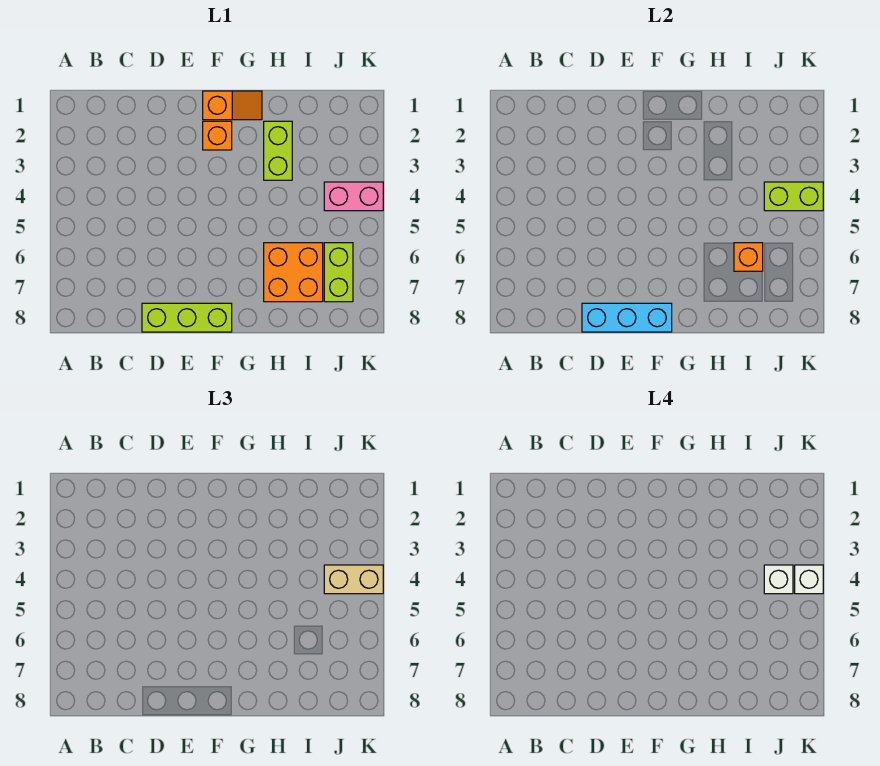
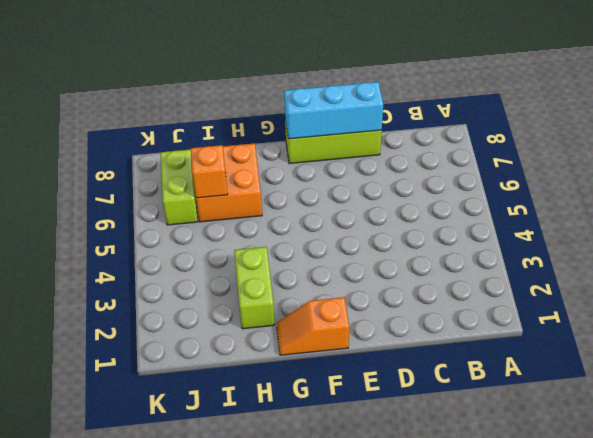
none -> orange brick F2 level 1
none -> pink brick J4:K4 level 1
none -> lime brick J4:K4 level 2

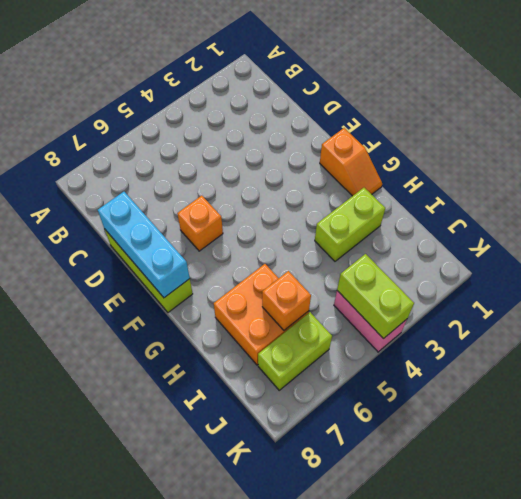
orange brick E6 level 1 -> orange brick F2 level 1
none -> tan brick J4:K4 level 3
none -> white brick J4 level 4
none -> white brick K4 level 4

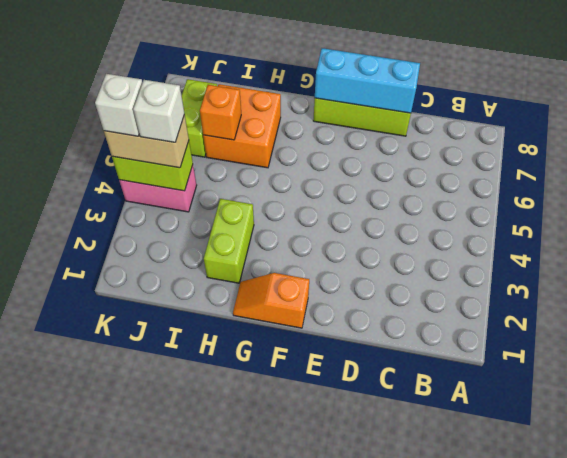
none -> orange brick F2 level 1

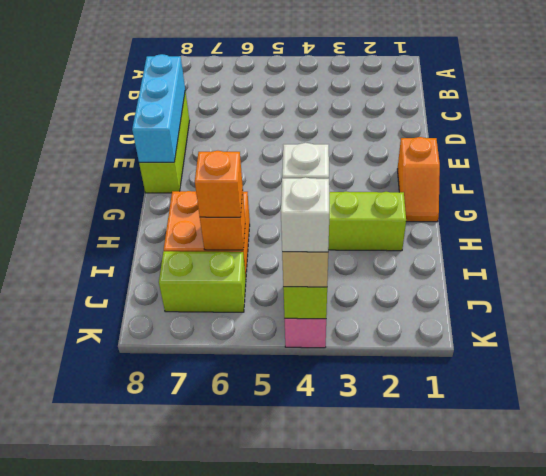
orange brick I6 level 3 -> orange brick F2 level 1

